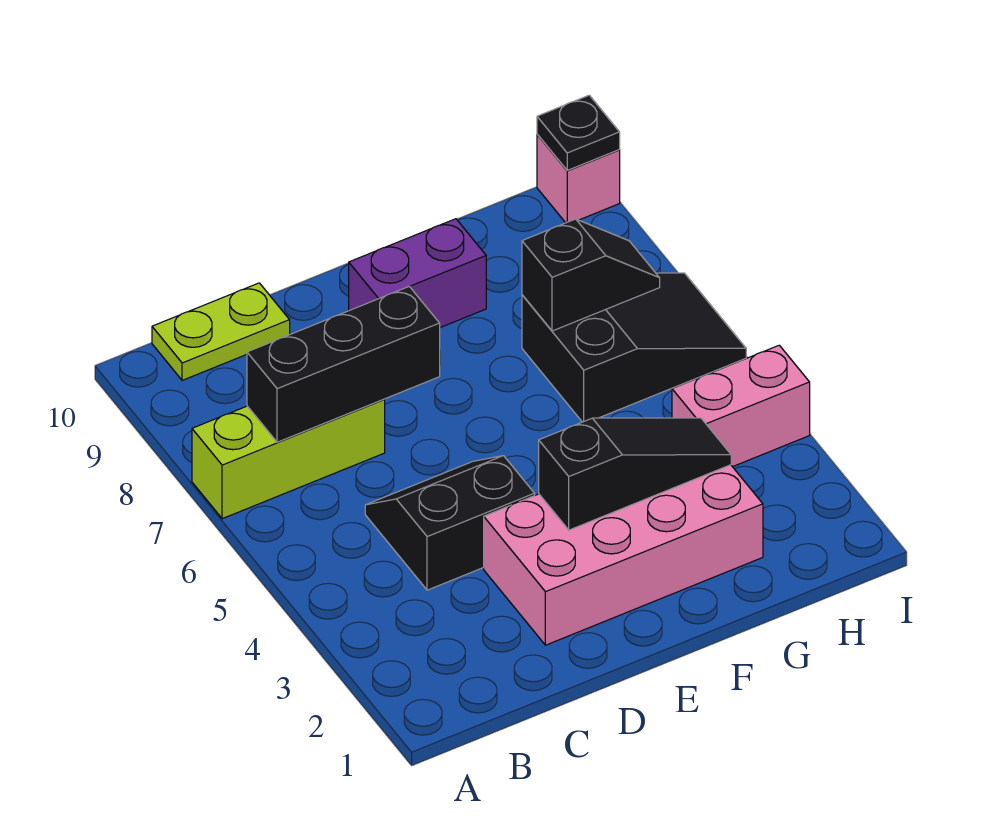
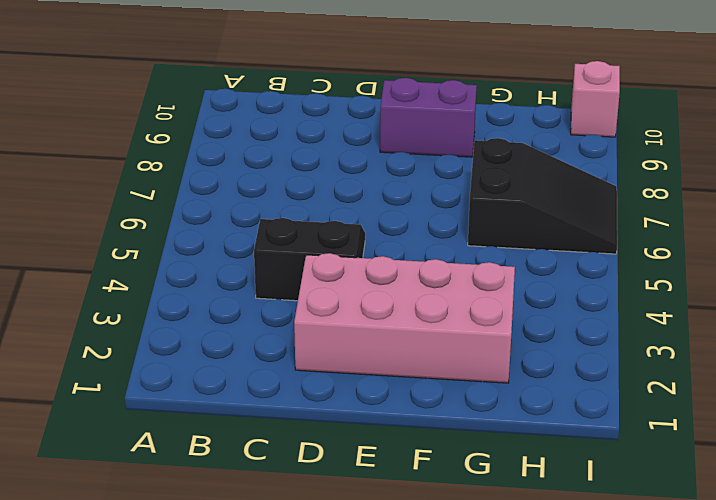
none -> lime brick A7:C7 level 1
none -> lime plate B10:C10 level 1
none -> pink brick H4:I4 level 1

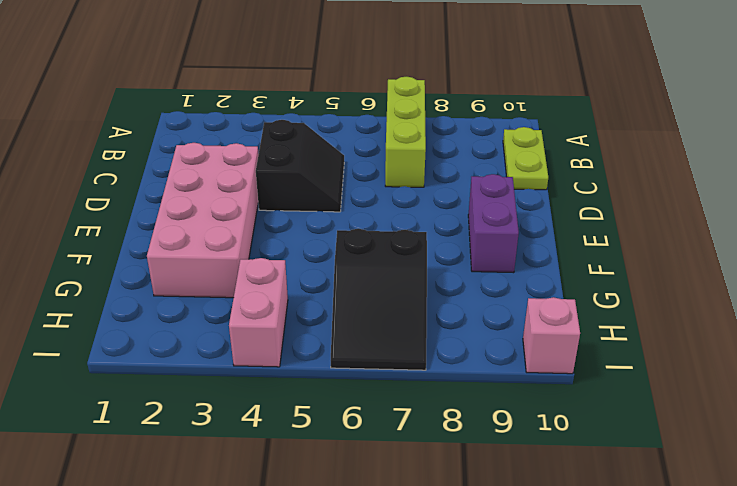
none -> black brick B7:D7 level 2
none -> black slope E3:G3 level 2 top E
none -> black slope G7:H7 level 2 top G

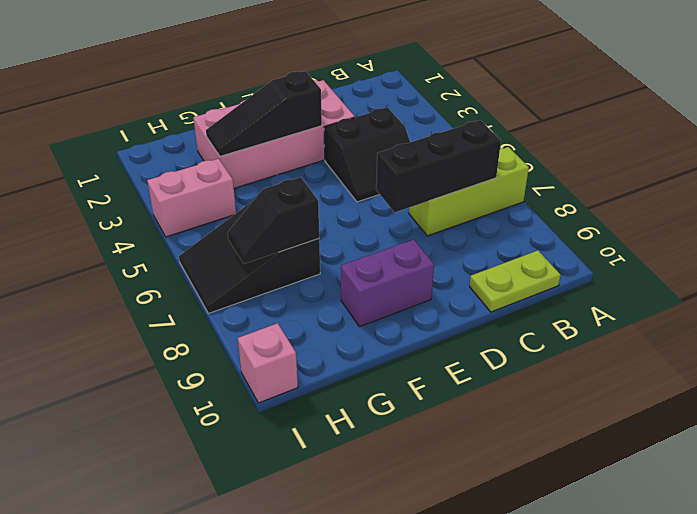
none -> black plate I10 level 2

